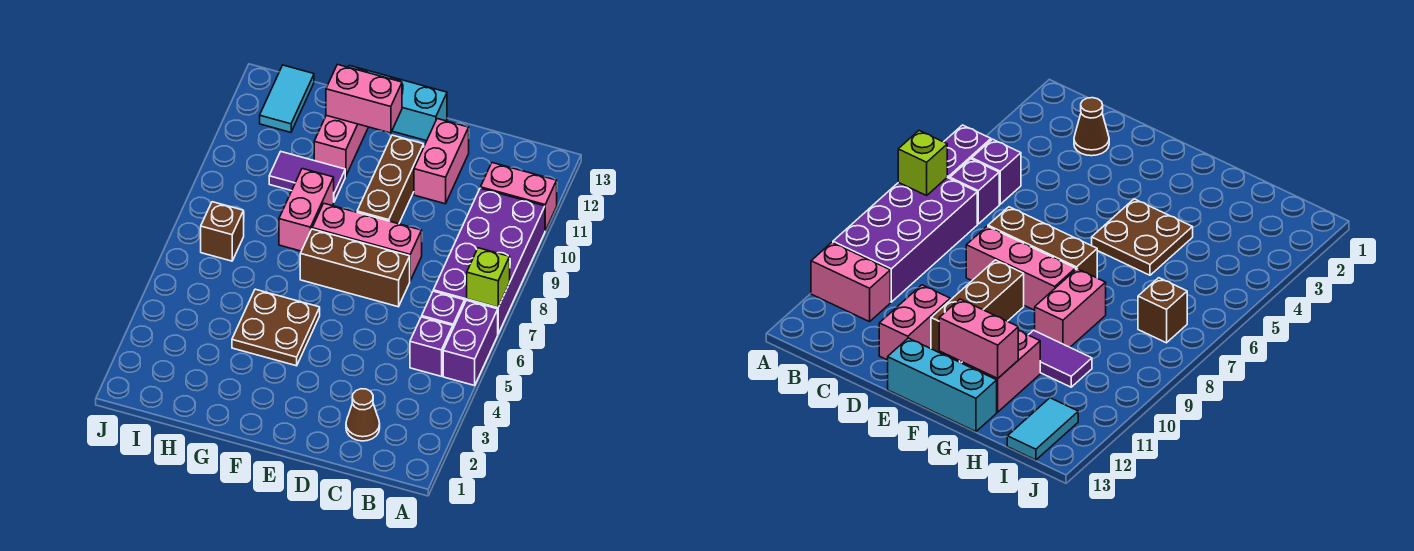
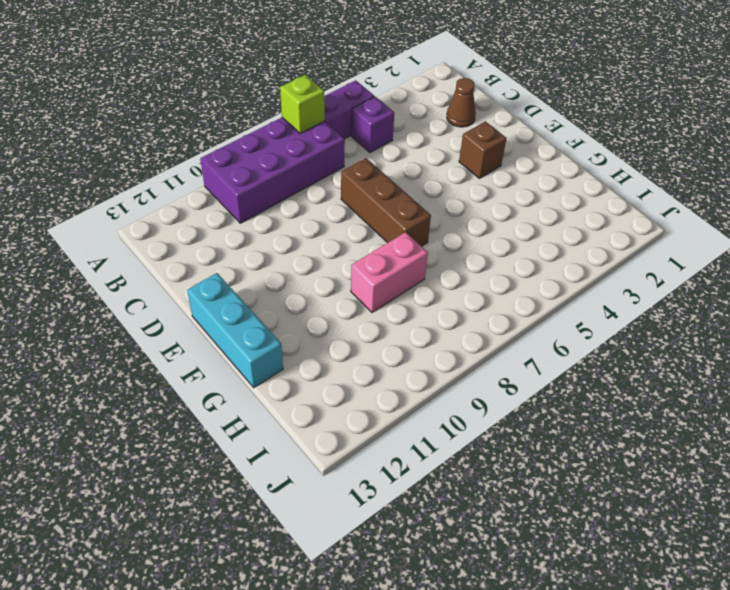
brown brick E3 level 1 -> brown brick I7 level 1
none -> pink brick A11:B11 level 1
none -> purple brick B6 level 1
none -> pink brick D8:F8 level 1

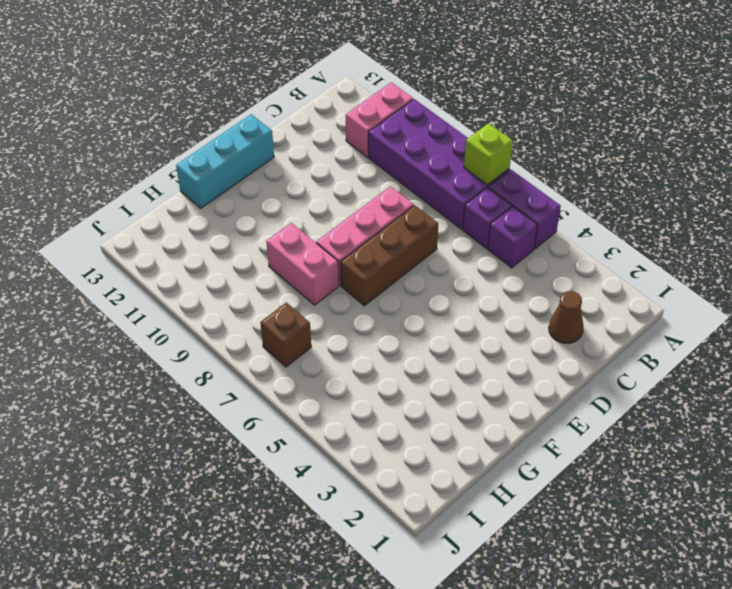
none -> pink brick D11:D12 level 1
none -> brown brick E9:E11 level 1
none -> brown plate F4:G5 level 1

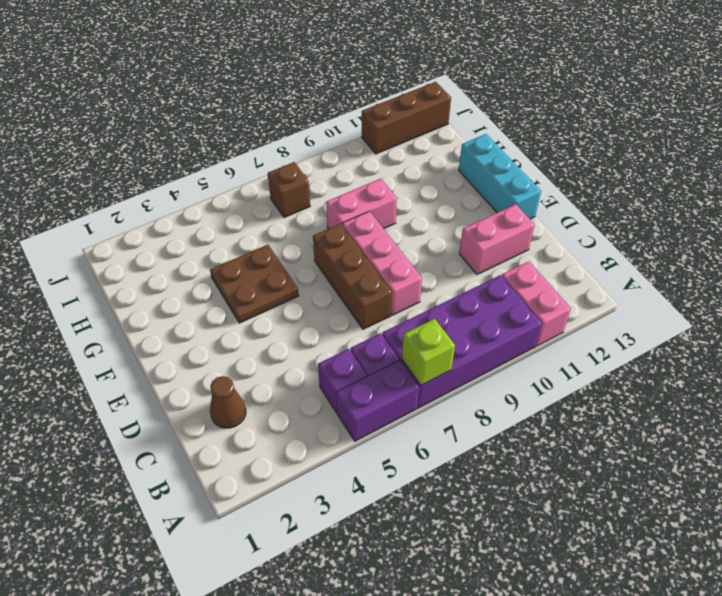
brown brick J11:J13 level 1 -> brown brick E9:E11 level 1
none -> purple tile G10:H10 level 1
none -> pink brick G11:G12 level 1
none -> cyan tile I12:I13 level 1

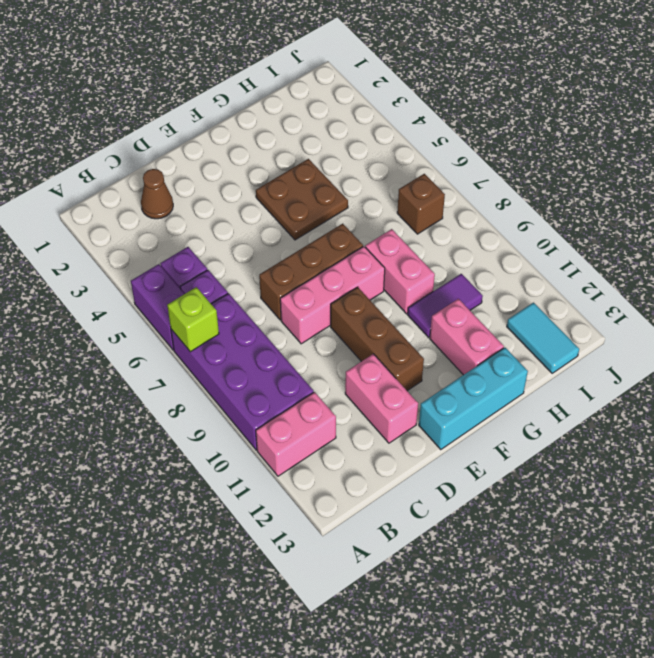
none -> pink brick F12:G12 level 2

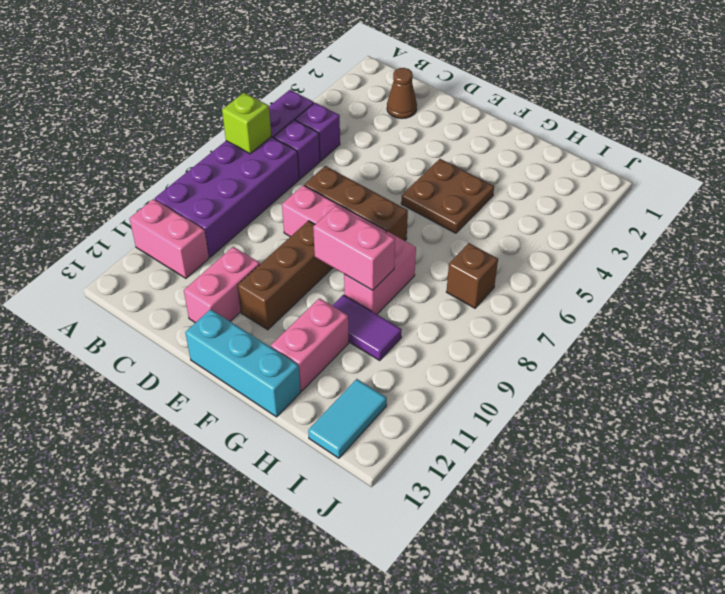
pink brick F9:G9 level 2 -> pink brick F12:G12 level 2

